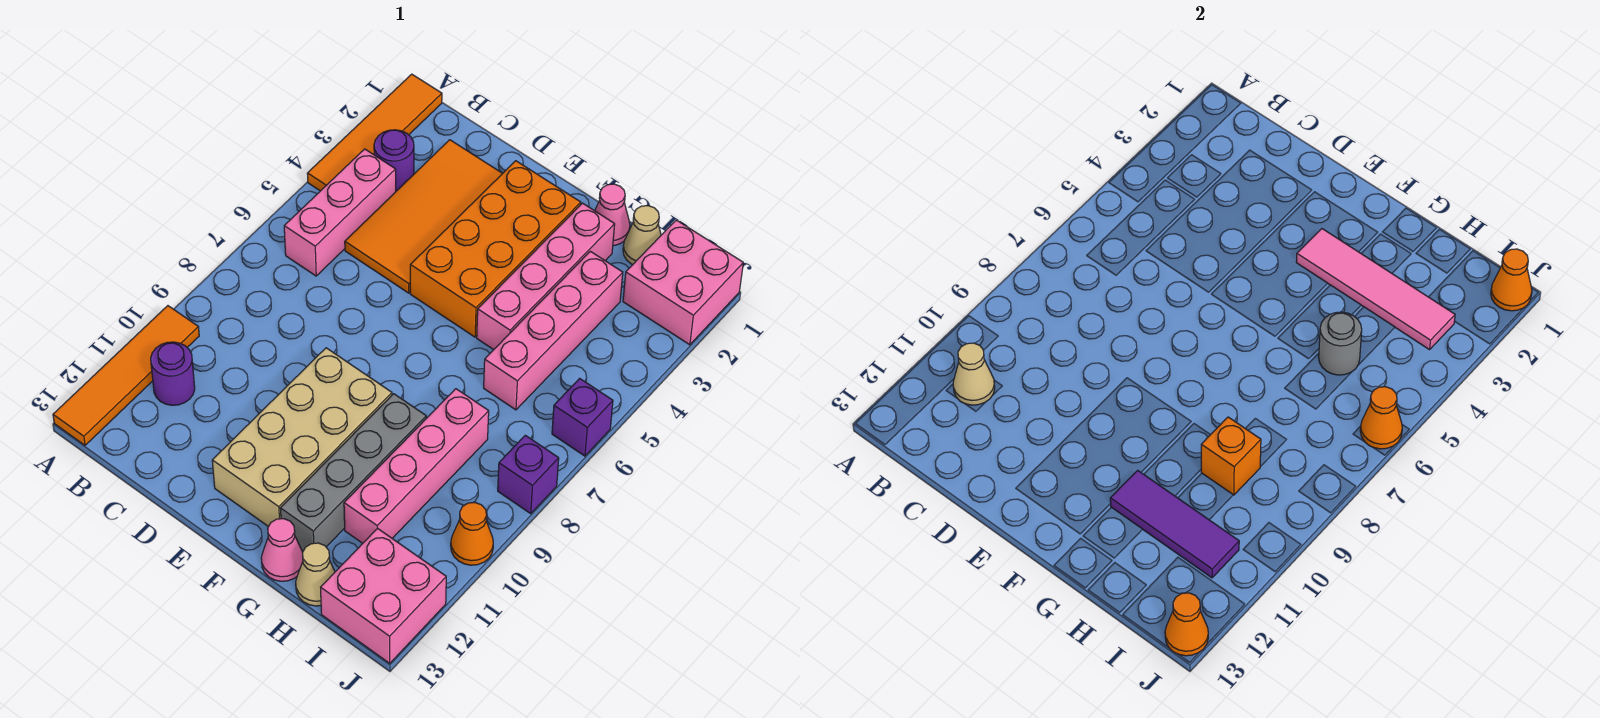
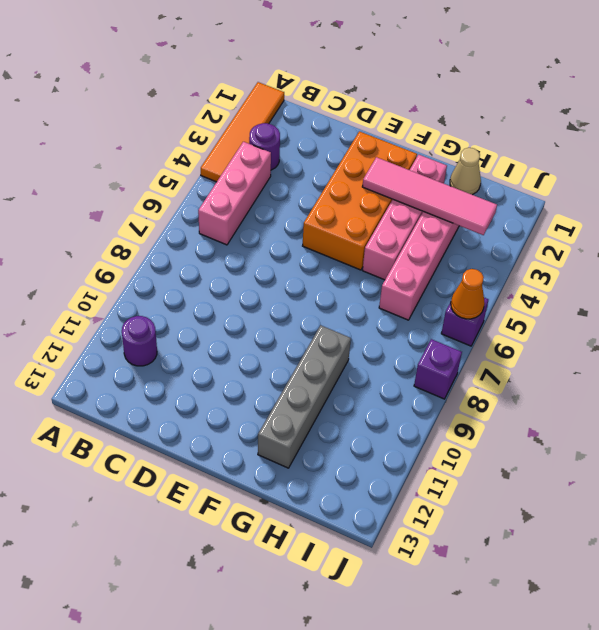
none -> orange tile A10:A13 level 1
none -> orange tile C2:D5 level 1
none -> tan brick E9:F12 level 1

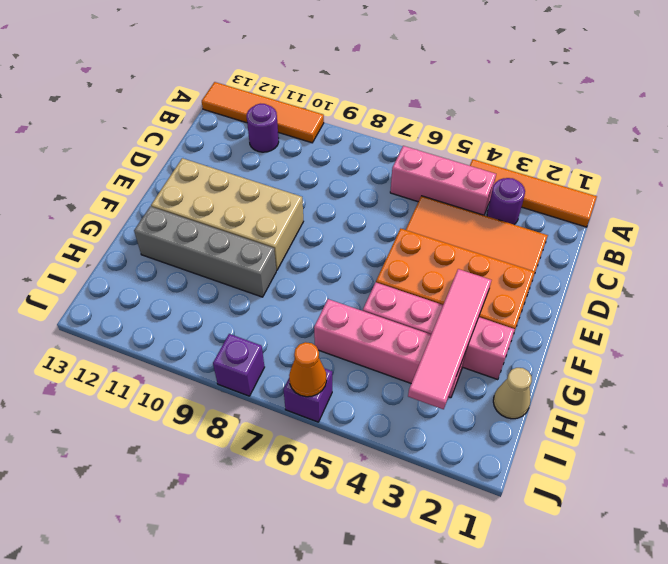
none -> pink cone G1 level 1
none -> pink cone G13 level 1
none -> pink brick H8:H11 level 1

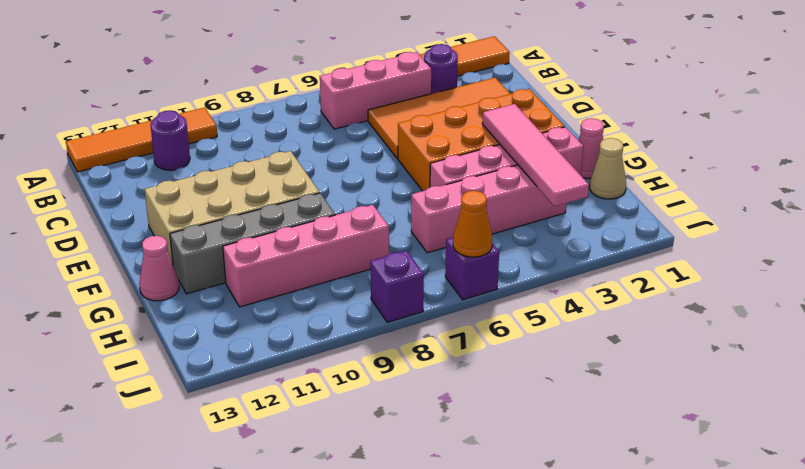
none -> tan cone H13 level 1
none -> pink brick I1:J2 level 1
none -> pink brick I12:J13 level 1

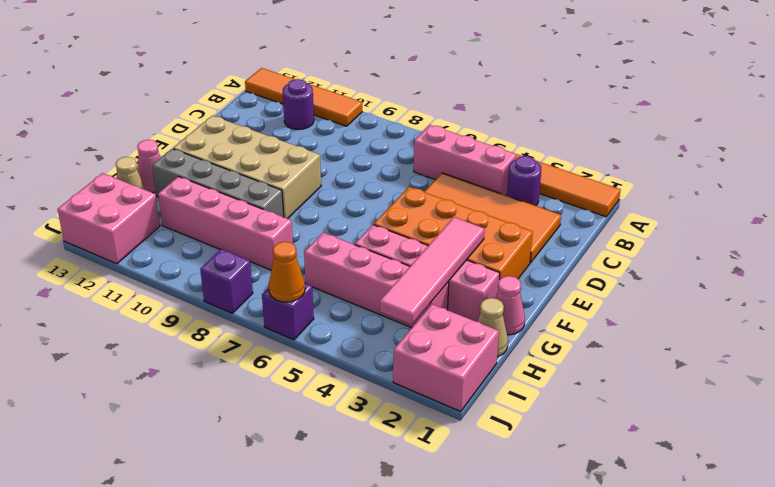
none -> orange cone J10 level 1
none -> tan cone B11 level 2
none -> purple tile G11:I11 level 2

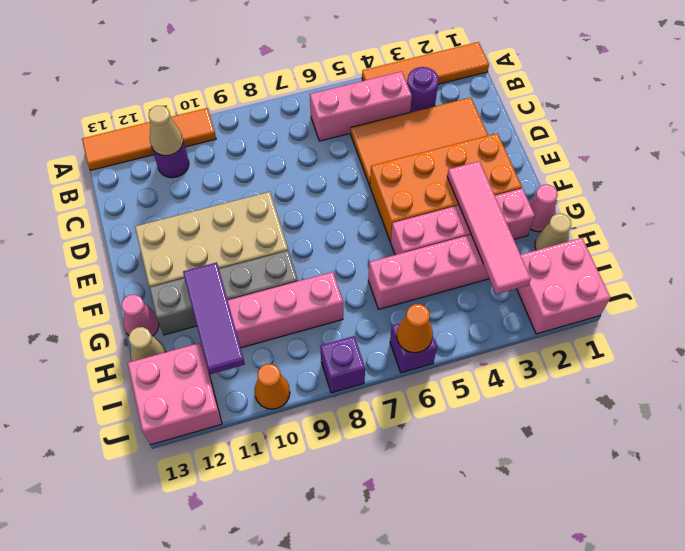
none -> grey round brick H5 level 2
none -> orange brick H9 level 2
none -> orange cone J1 level 2

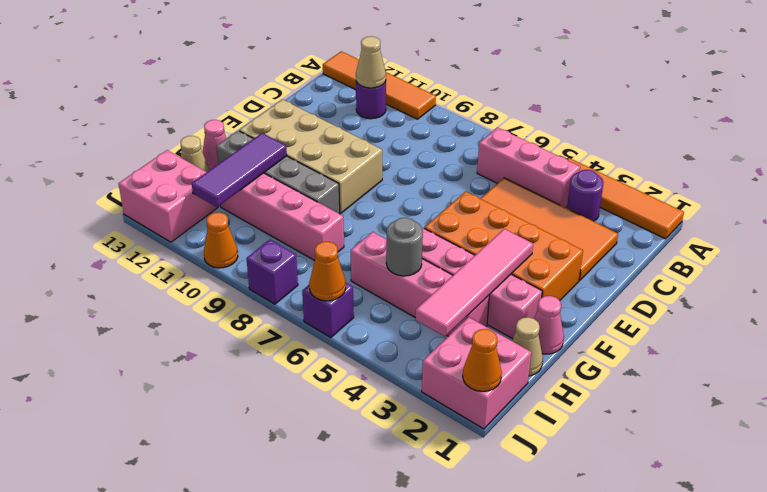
none -> orange brick H9 level 2
none -> orange cone J13 level 2

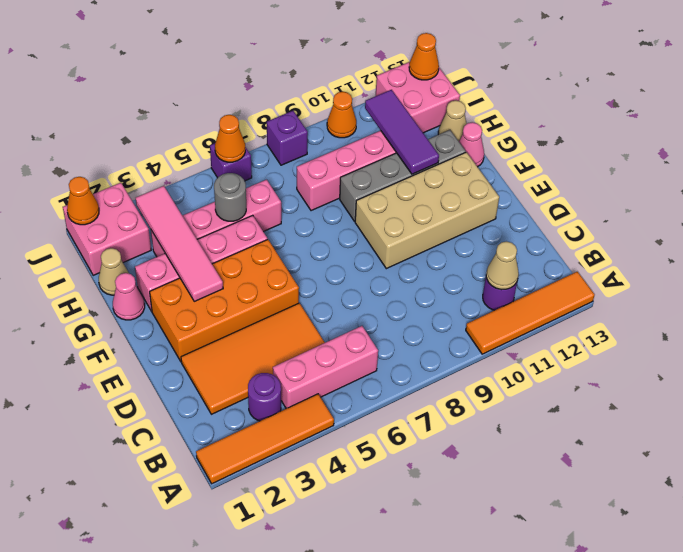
none -> orange brick H9 level 2

